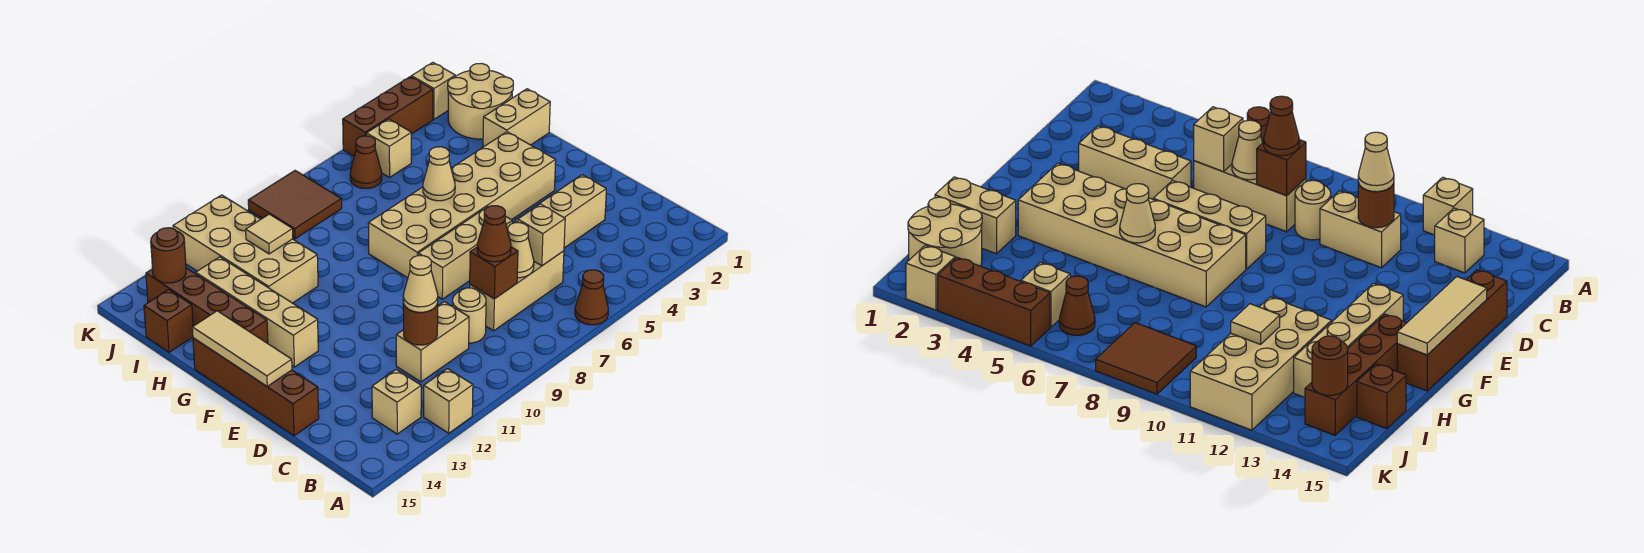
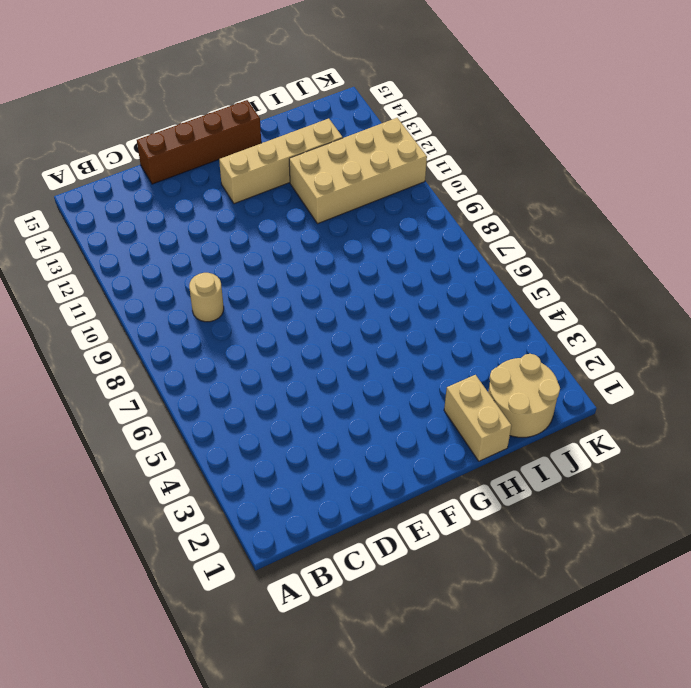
none -> brown cone A6 level 1
none -> tan brick A12 level 1
none -> tan brick B13 level 1
none -> tan brick C6:C8 level 1

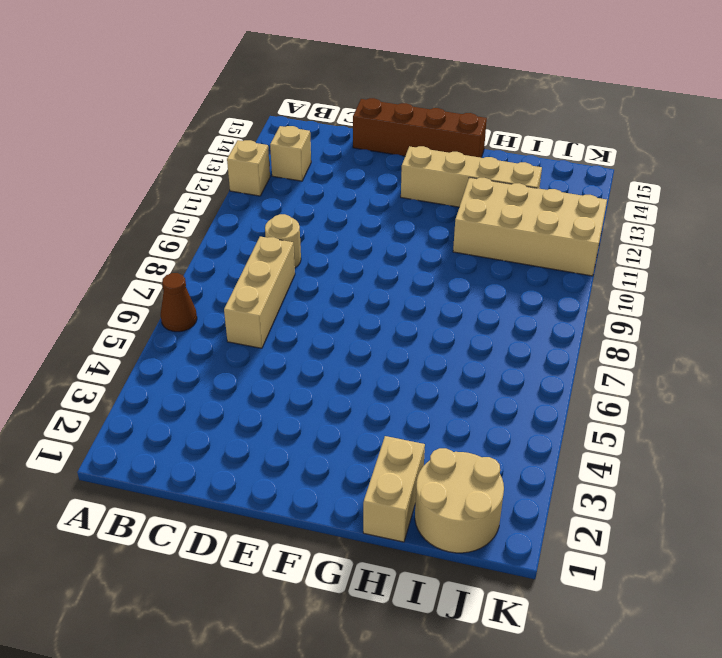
none -> tan brick C10:C11 level 1
none -> tan brick D3:D5 level 1
none -> tan brick E6:E8 level 1
none -> tan brick F3:G8 level 1

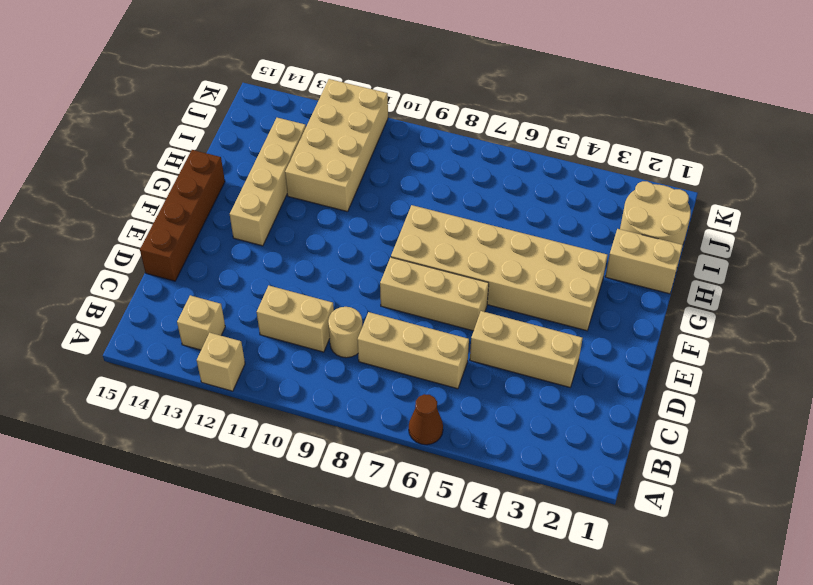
none -> brown brick G14:J14 level 1
none -> brown brick I15 level 1
none -> tan brick J5 level 1
none -> brown cone J6 level 1

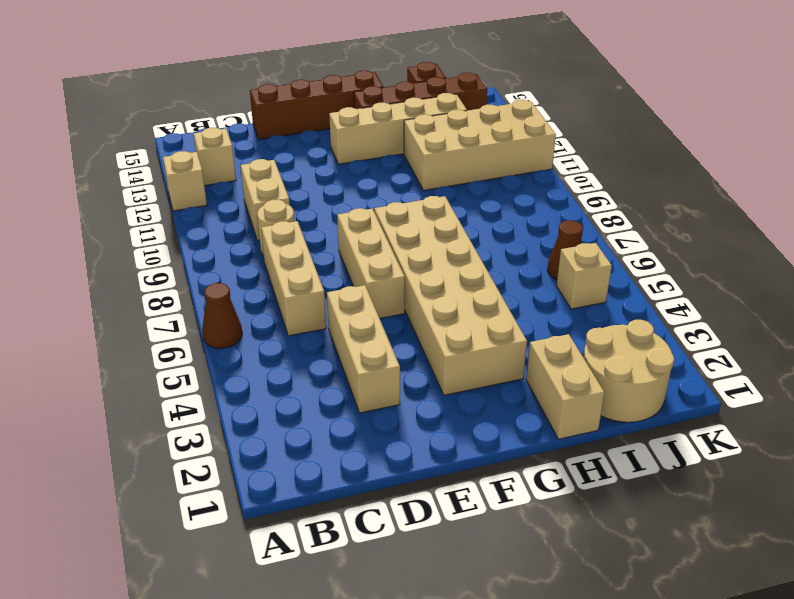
none -> brown tile J8:K9 level 1
none -> tan brick K2 level 1
none -> brown brick K3:K5 level 1
none -> tan brick C6 level 2

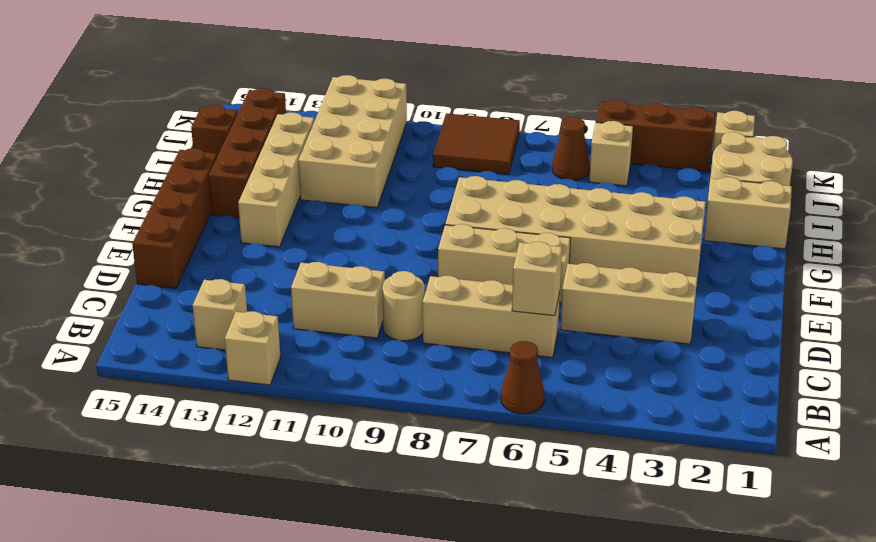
none -> tan cone C7 level 2
none -> brown brick C8 level 2
none -> brown round brick C11 level 2
none -> tan tile E15:G15 level 2

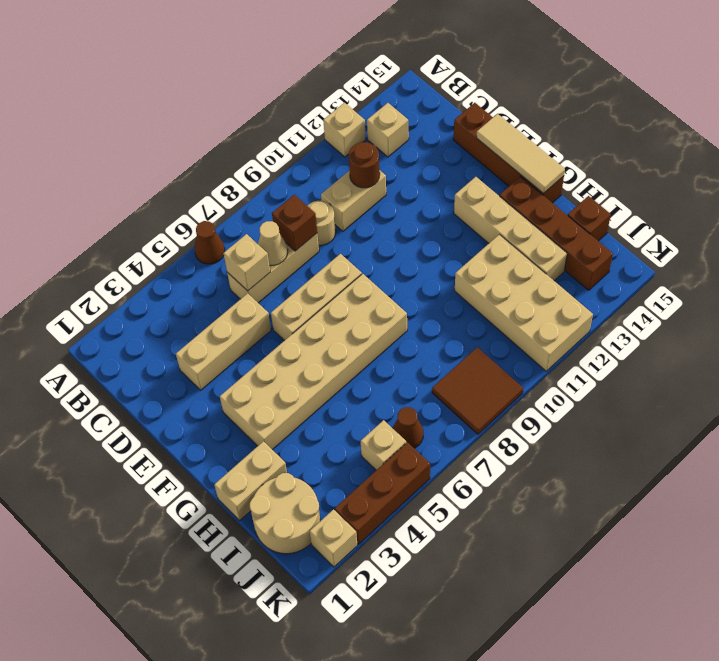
none -> tan cone G6 level 2
none -> tan tile I11 level 2
none -> brown round brick J14 level 2
none -> brown cone C8 level 3

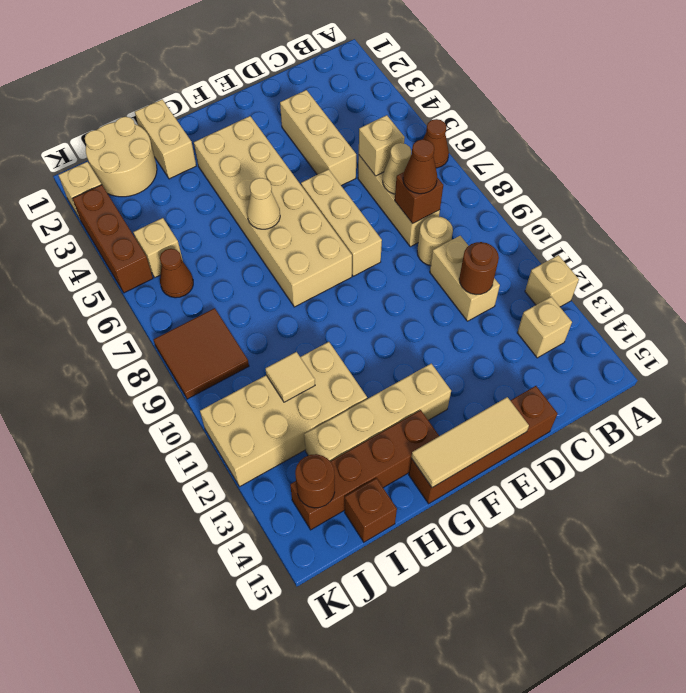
none -> tan cone C11 level 3

